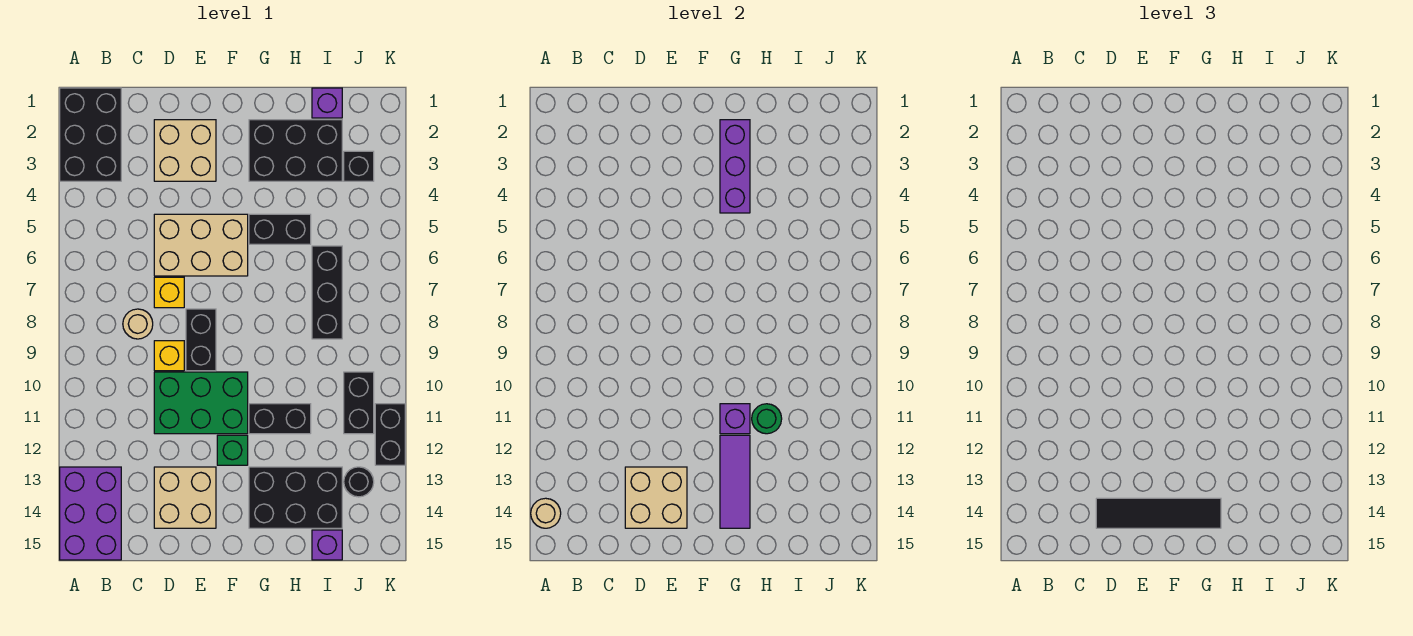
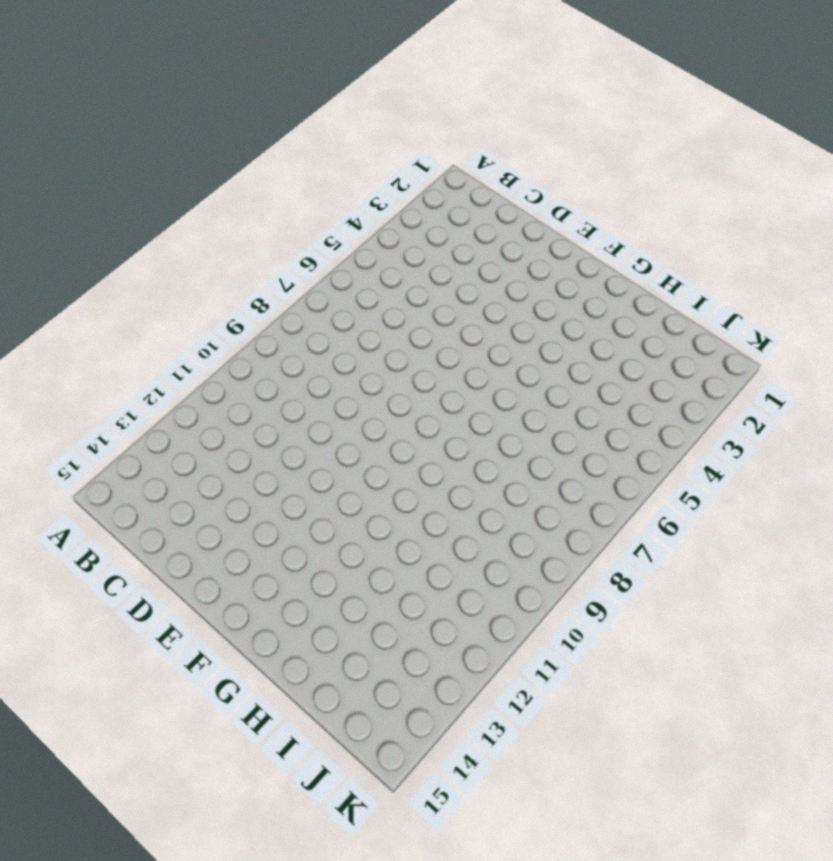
none -> black brick A1:B3 level 1
none -> purple brick A13:B15 level 1
none -> tan round brick C8 level 1

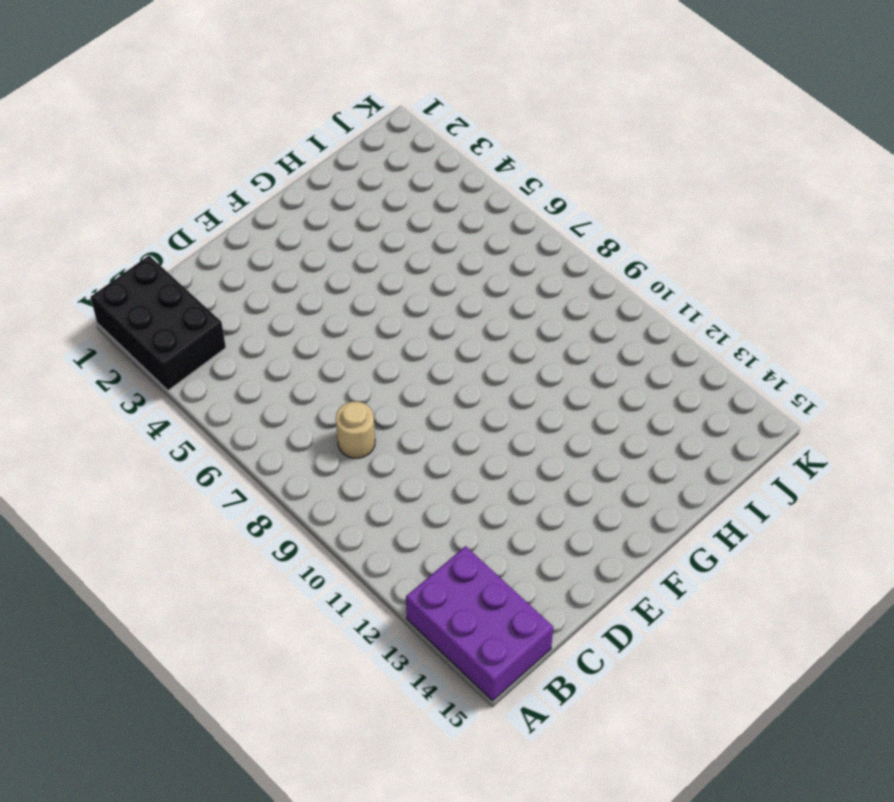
none -> tan brick D2:E3 level 1
none -> tan brick D5:F6 level 1
none -> yellow brick D7 level 1

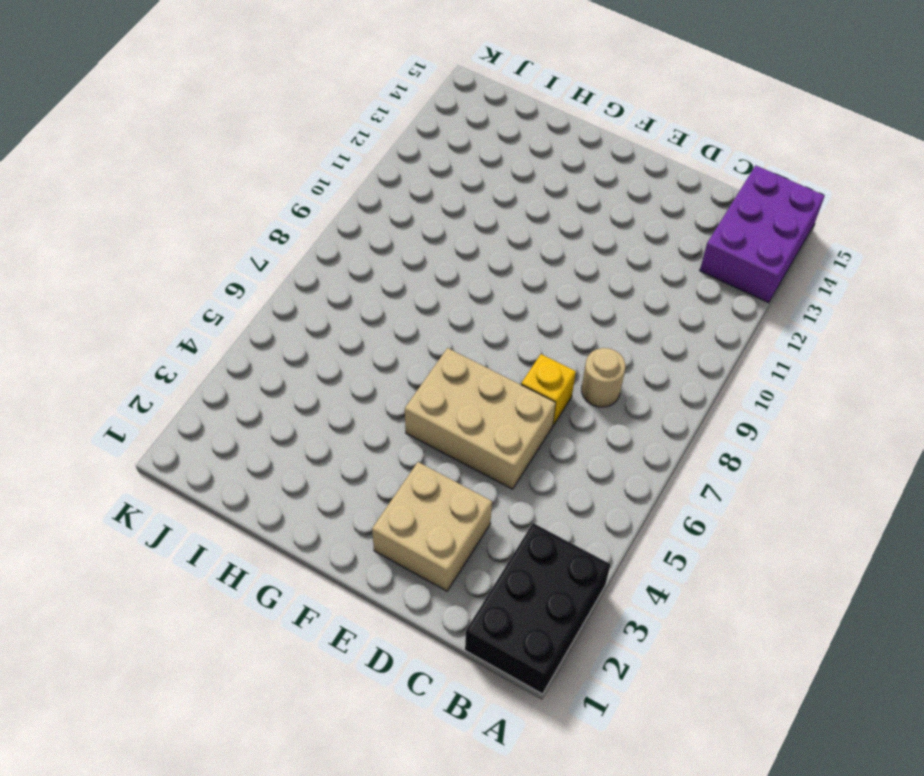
none -> yellow brick D9 level 1
none -> green brick D10:F11 level 1
none -> tan brick D13:E14 level 1

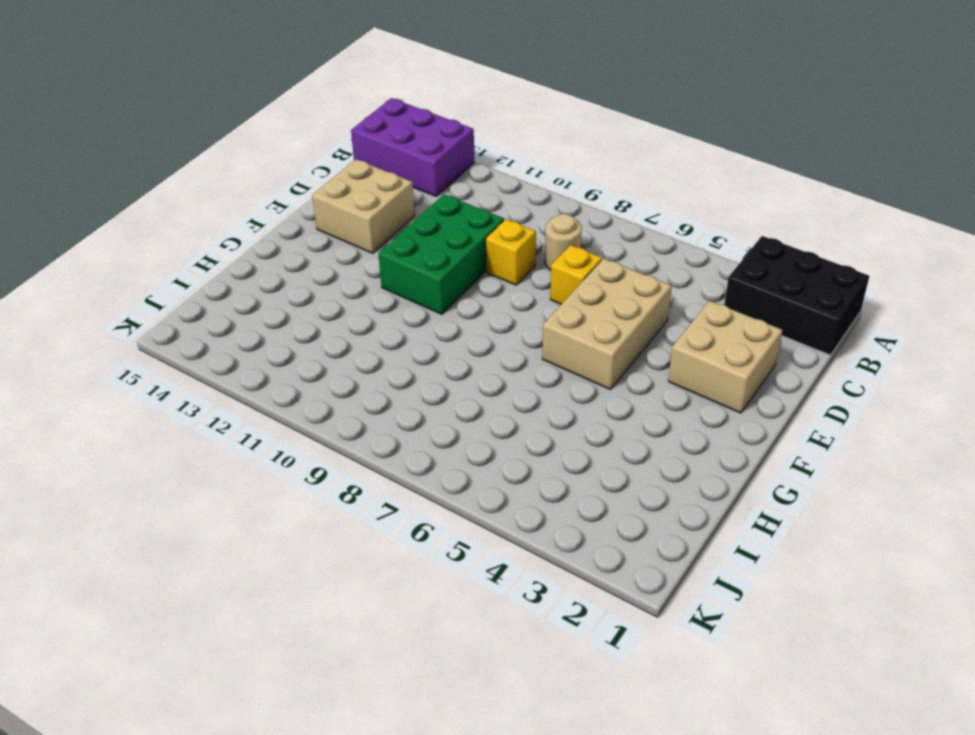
none -> black brick E8:E9 level 1
none -> green brick F12 level 1
none -> black brick G2:I3 level 1

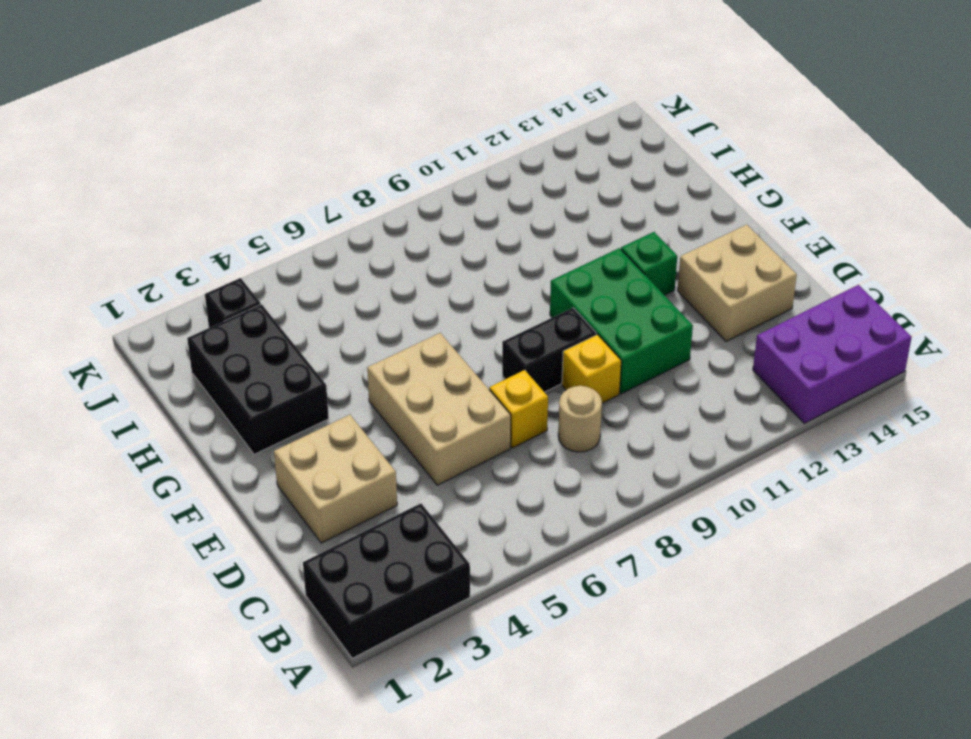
none -> black brick G5:H5 level 1
none -> black brick G11:H11 level 1
none -> black brick G13:I14 level 1

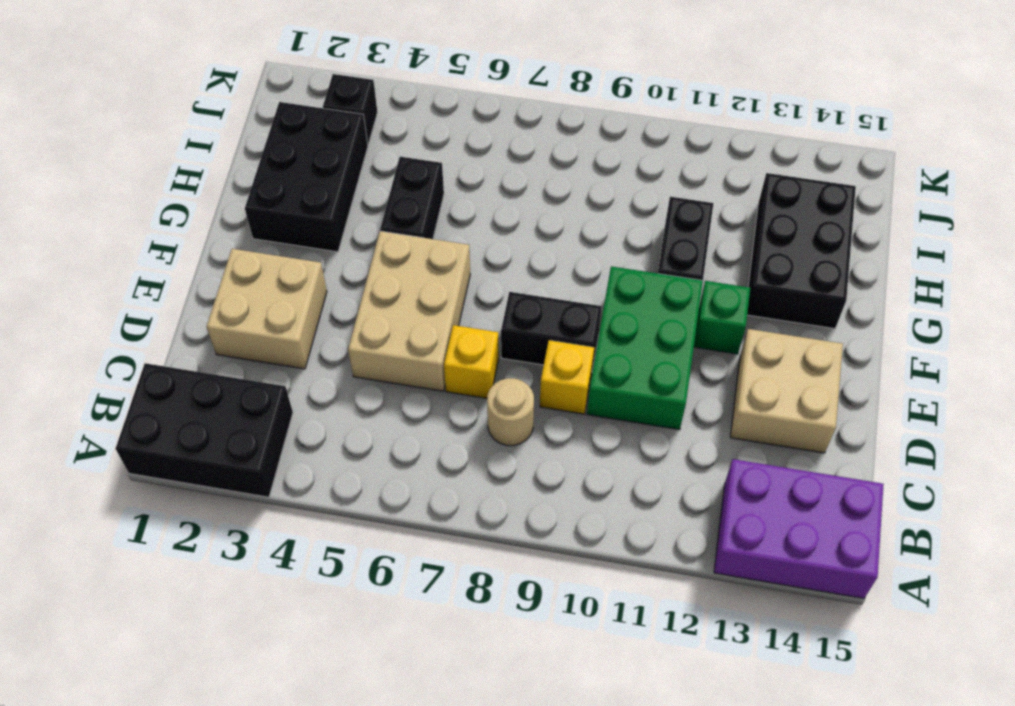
none -> purple brick I1 level 1
none -> black brick I6:I8 level 1
none -> purple brick I15 level 1

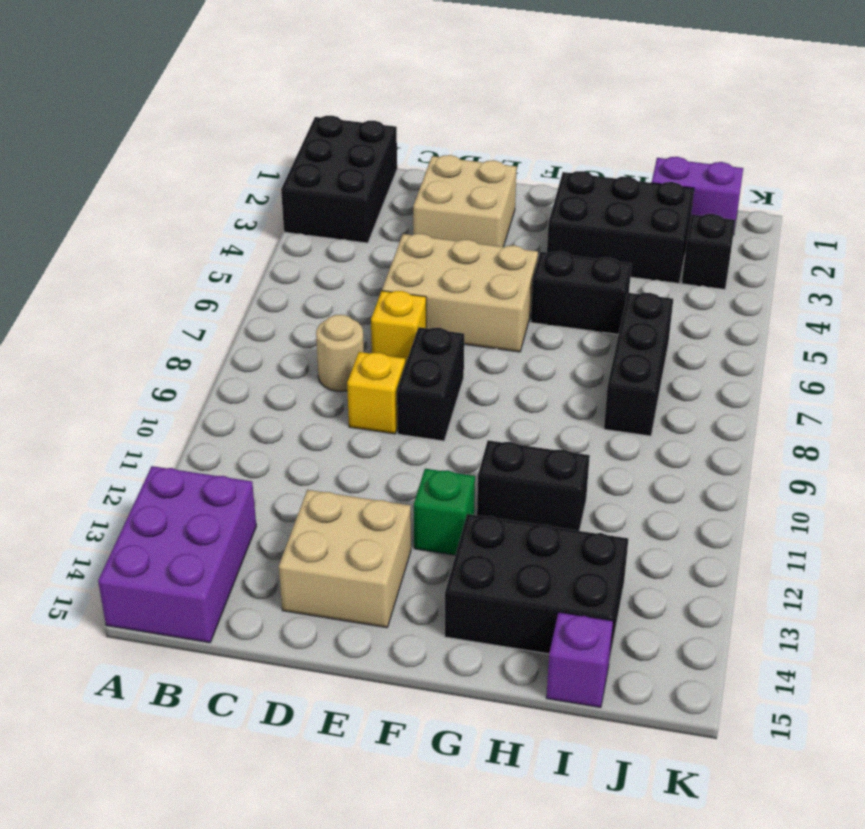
purple brick I1:J1 level 1 -> purple brick I1 level 1
none -> green brick D10:F11 level 1
none -> black brick J10:J11 level 1
none -> black round brick J13 level 1

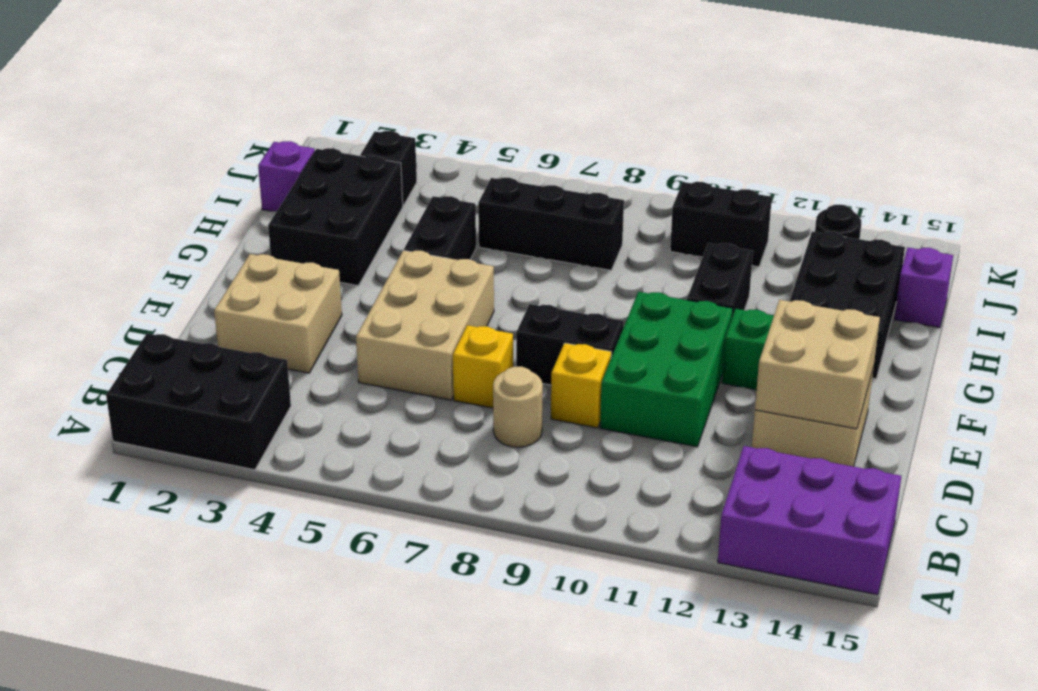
none -> black brick K11:K12 level 1
none -> tan round brick A14 level 2
none -> purple brick G2:G4 level 2

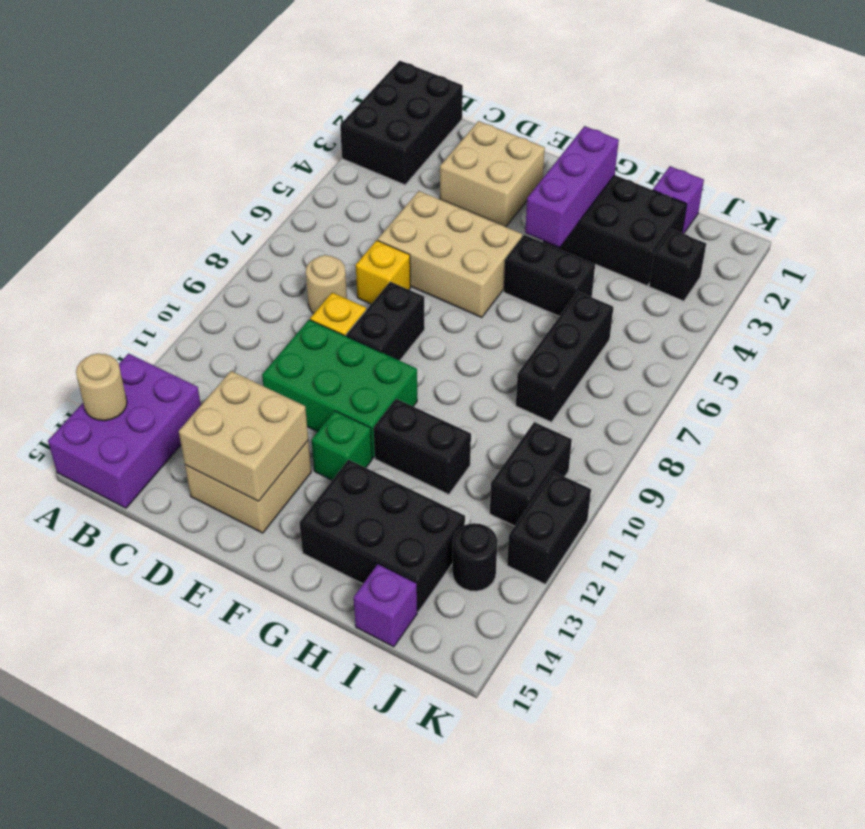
none -> purple brick G11 level 2
none -> purple tile G12:G14 level 2
none -> green round brick H11 level 2

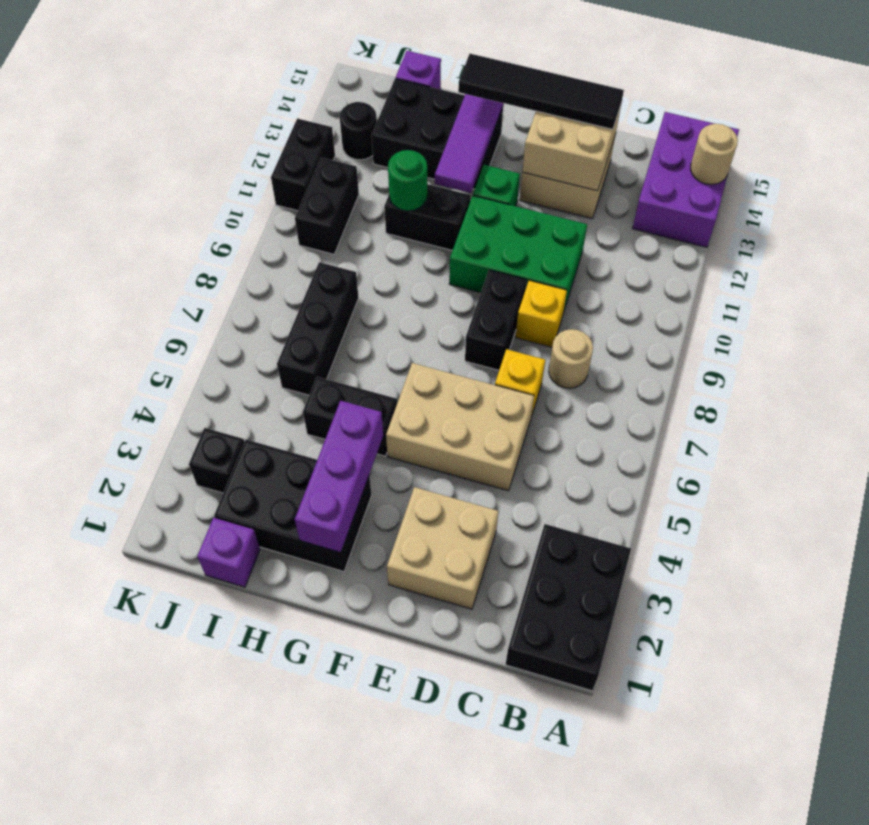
none -> purple brick G11 level 2

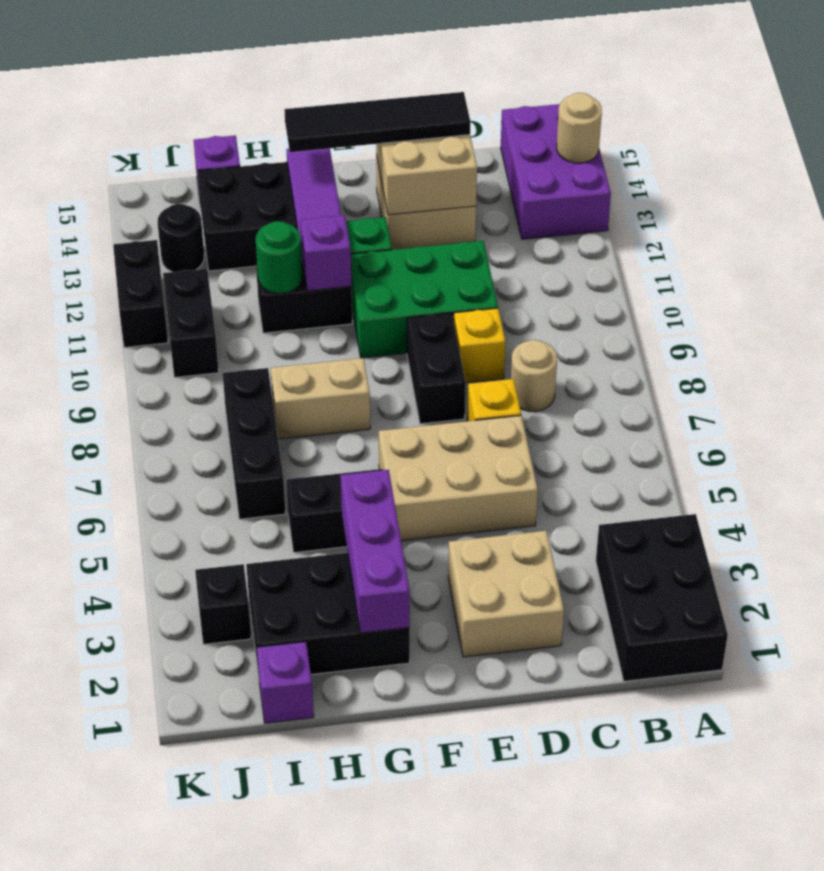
tan brick G8:H8 level 1 -> none

